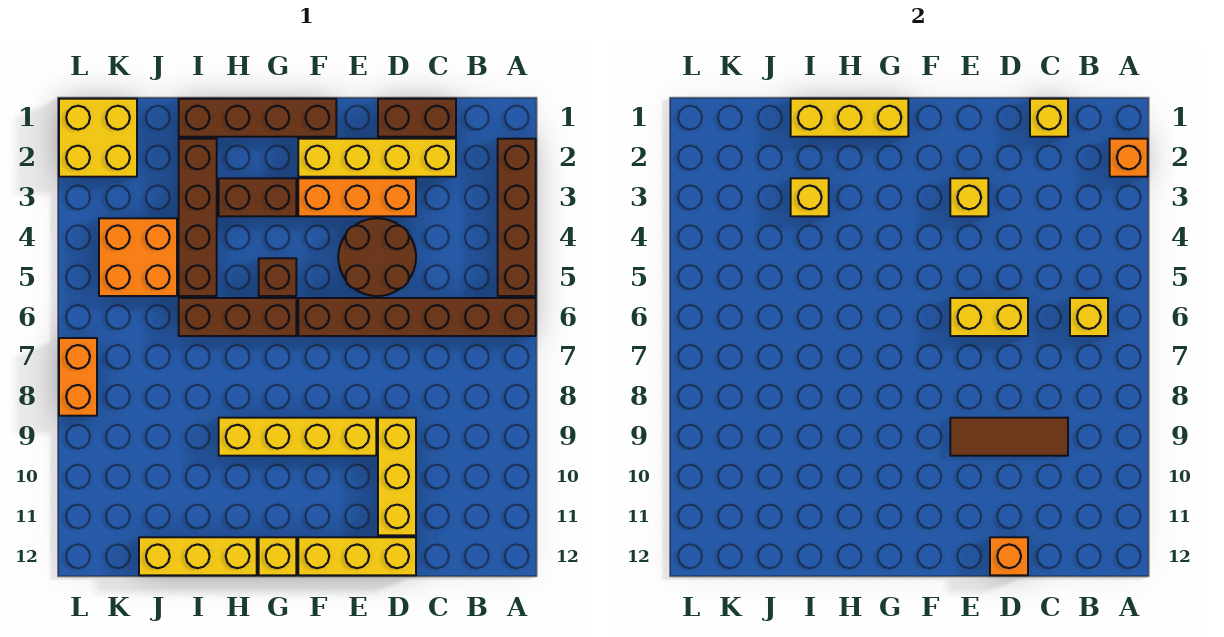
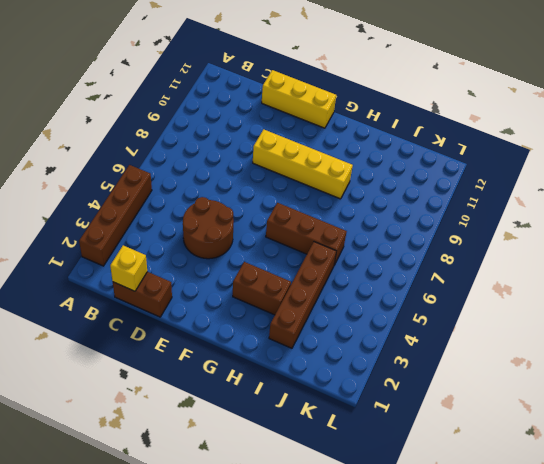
none -> brown brick A6:F6 level 1
none -> yellow brick C2:F2 level 1
none -> orange brick D3:F3 level 1

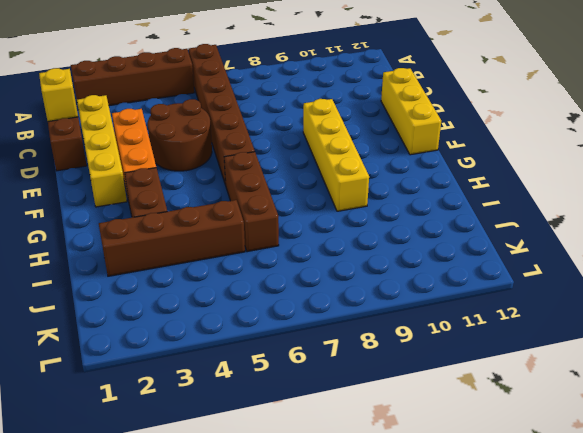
none -> yellow brick D9:D11 level 1
none -> brown brick F1:I1 level 1
none -> brown brick G5 level 1

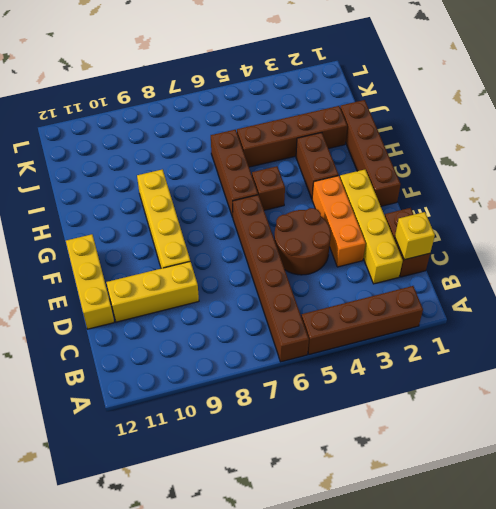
none -> yellow brick G12 level 1
none -> yellow brick H12:J12 level 1
none -> orange brick J4:K5 level 1

